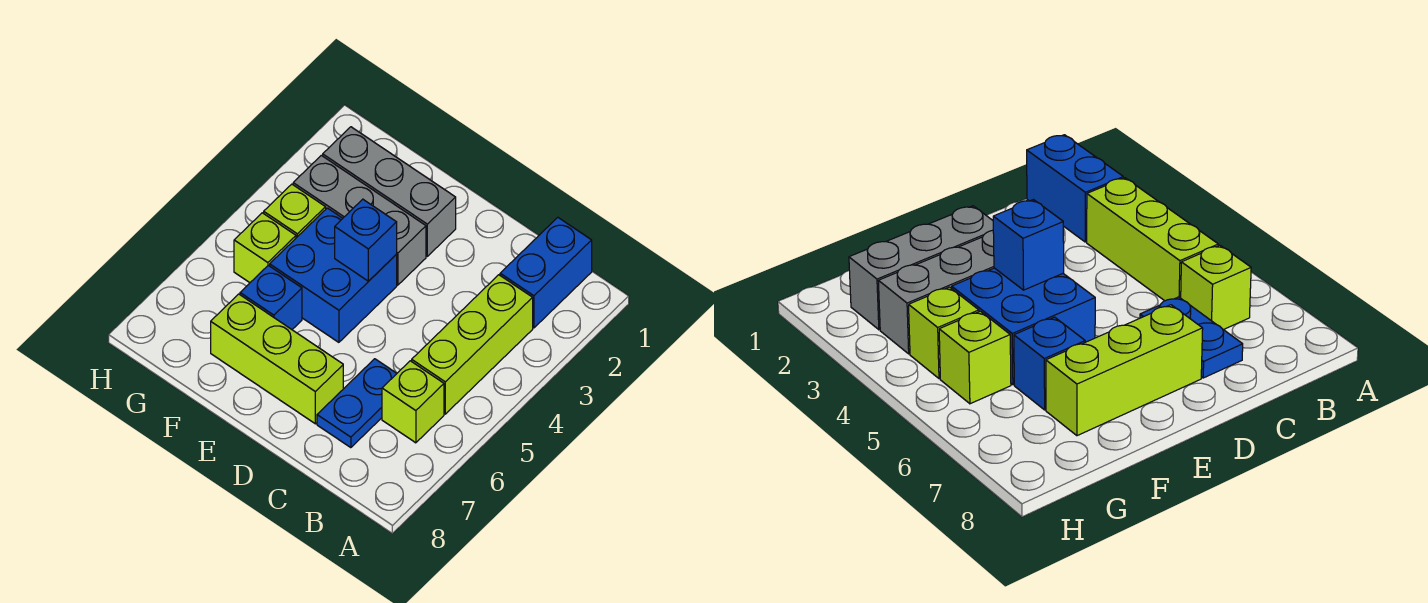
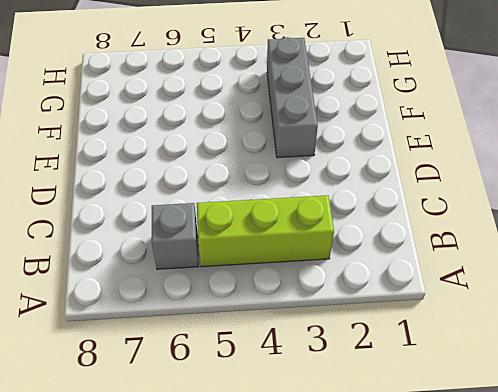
grey brick B6 level 1 -> lime brick B6 level 1
none -> blue brick B1:B2 level 1
none -> blue plate C6:C7 level 1
none -> lime brick D7:F7 level 1

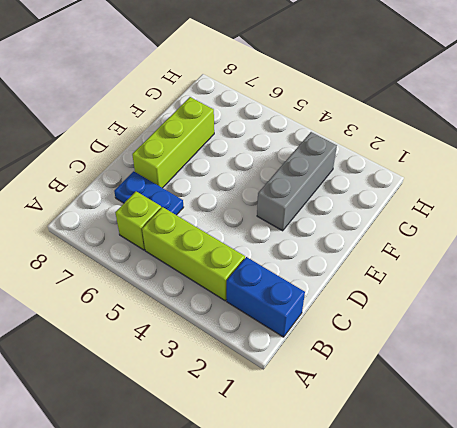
none -> grey brick E2:G2 level 1
none -> blue brick E4:F5 level 1
none -> blue brick F6 level 1

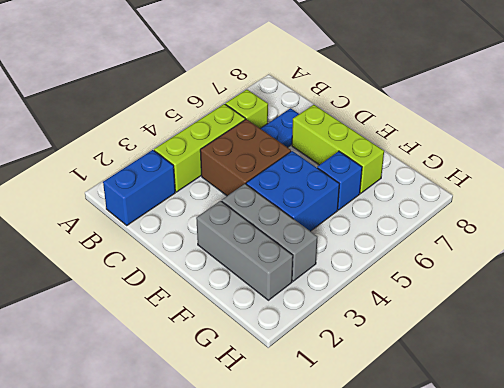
brown brick C4:D5 level 1 -> none
none -> lime brick G4 level 1
none -> lime brick G5 level 1
none -> blue brick E4 level 2

